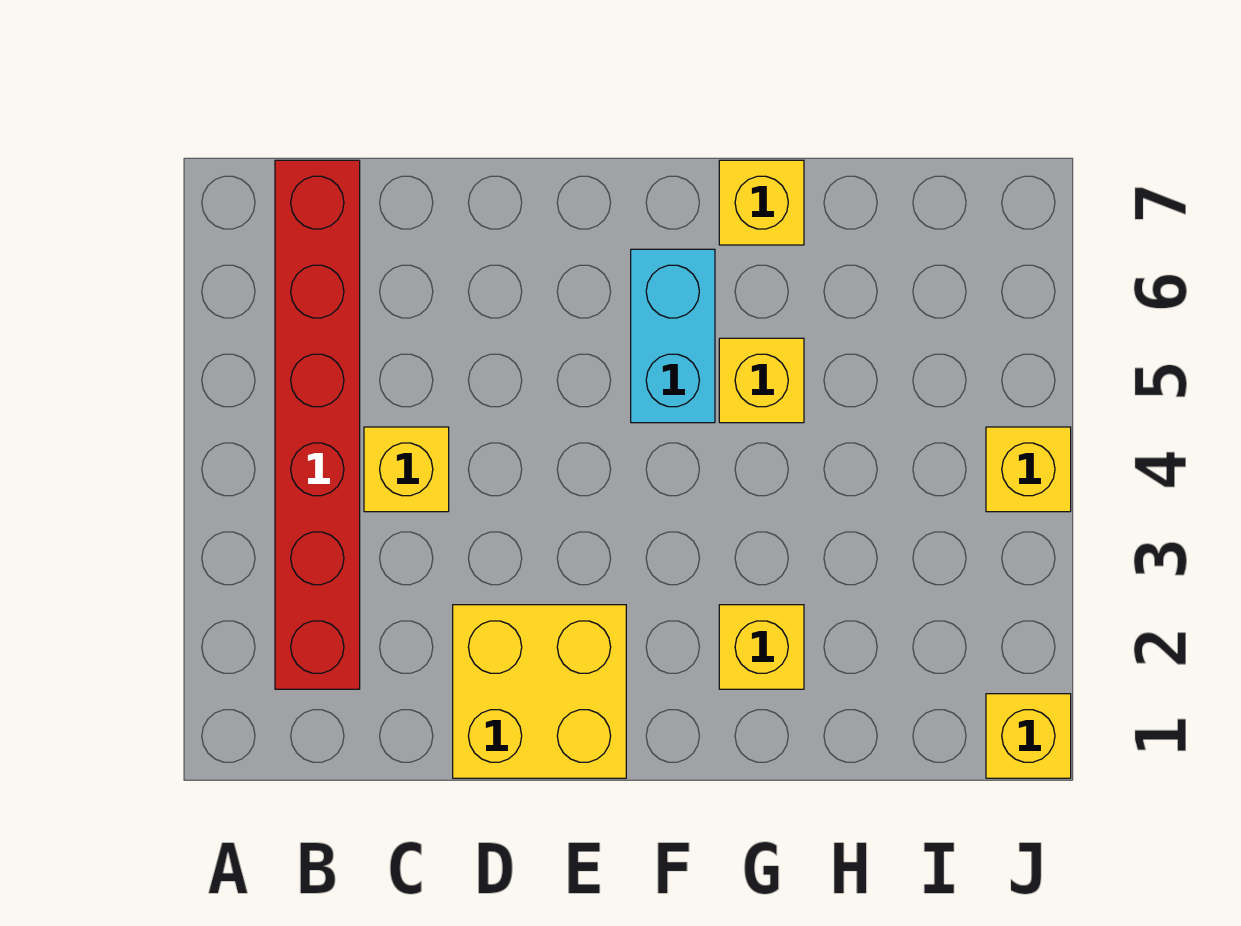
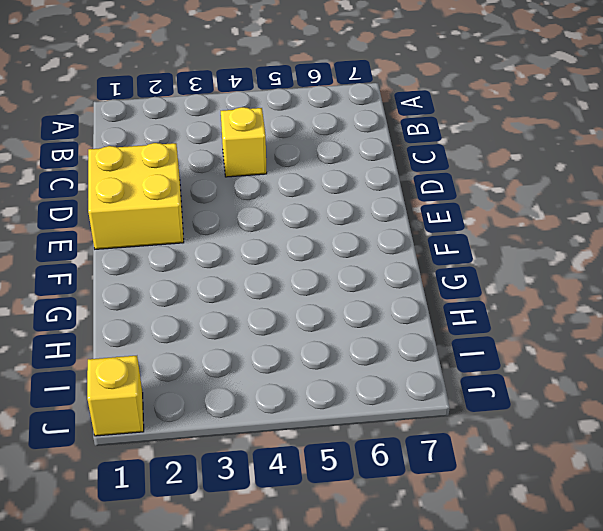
none -> red brick B2:B7 level 1
none -> cyan brick F5:F6 level 1

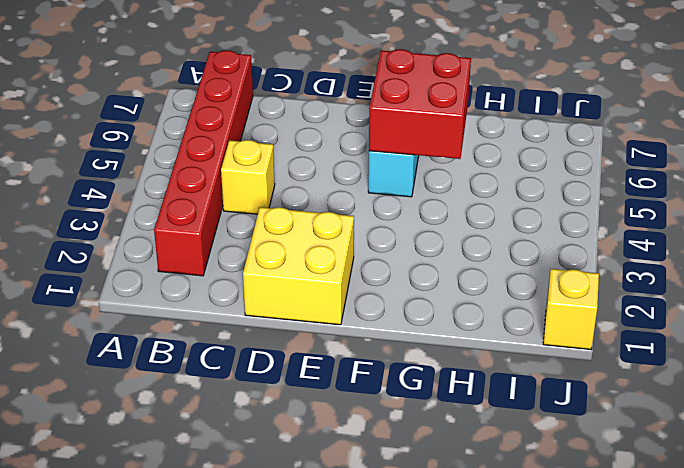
red brick F5:G6 level 2 -> none
none -> yellow brick G2 level 1
none -> yellow brick G5 level 1

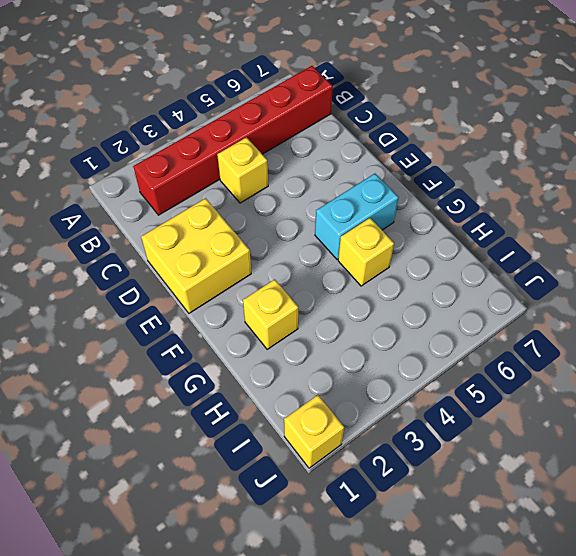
none -> yellow brick G7 level 1
none -> yellow brick J4 level 1

